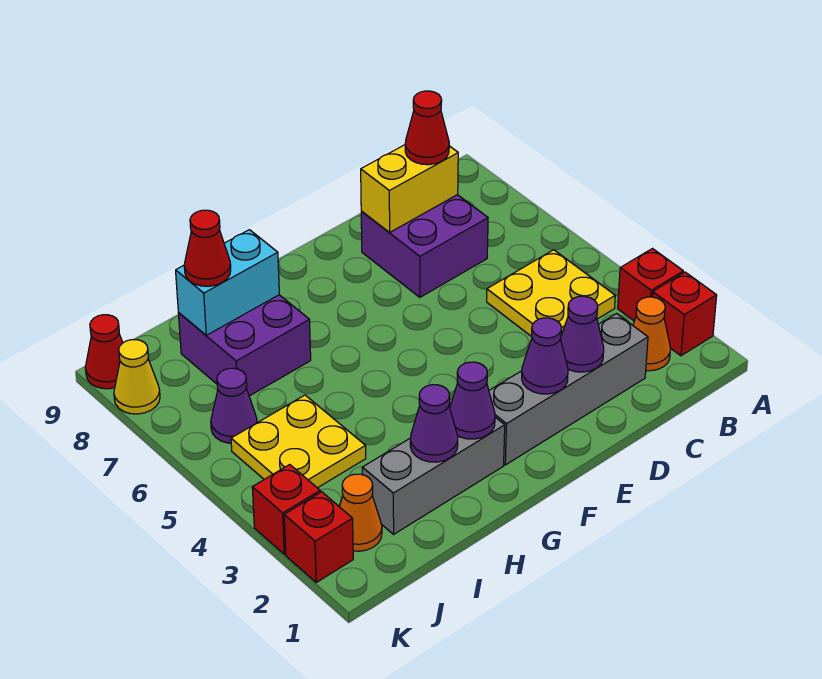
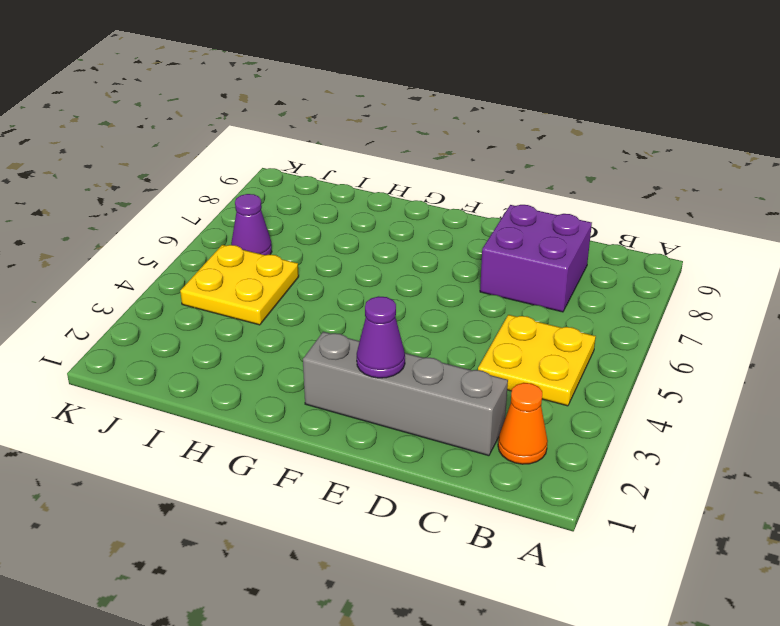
none -> red brick A2 level 1
none -> red brick A3 level 1
none -> grey brick G2:I2 level 1

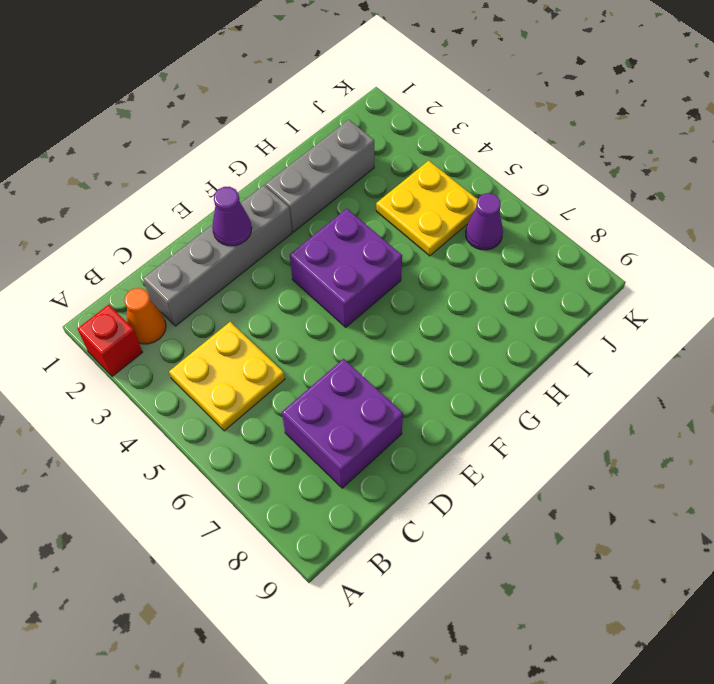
purple brick F4:G5 level 1 -> purple brick H7:I8 level 1
none -> red brick A3 level 1
none -> orange cone J2 level 1
none -> red brick K2 level 1

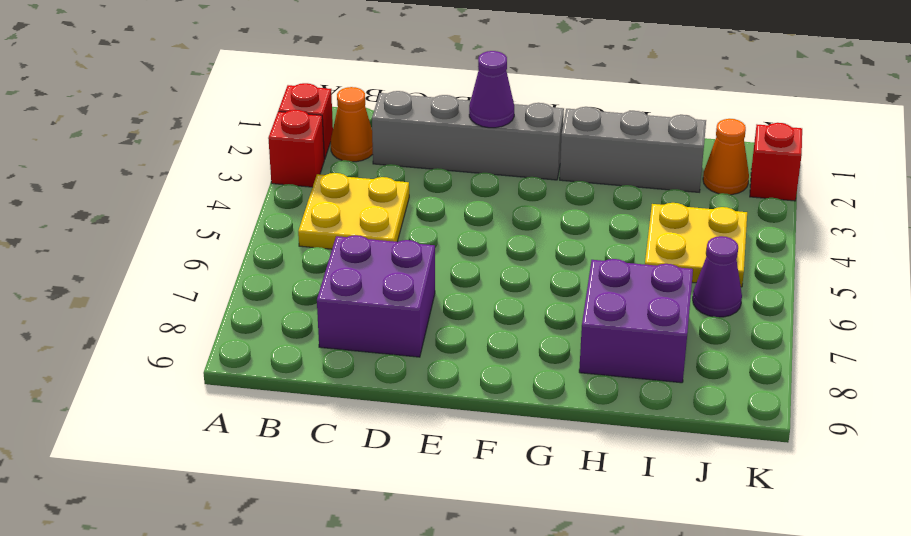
none -> red brick K3 level 1
none -> yellow cone K8 level 1
none -> red cone K9 level 1

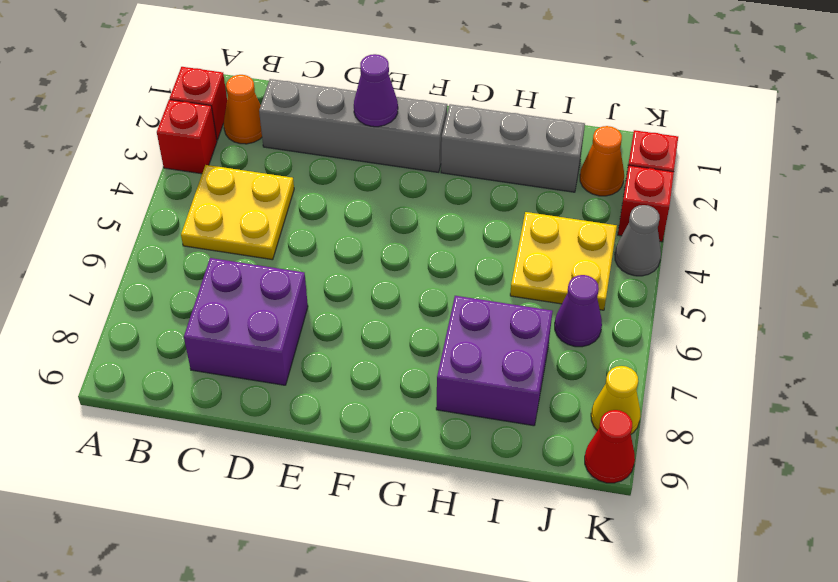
grey cone K4 level 1 -> none
none -> yellow brick C8:D8 level 2
none -> purple cone D2 level 2
none -> purple cone G2 level 2

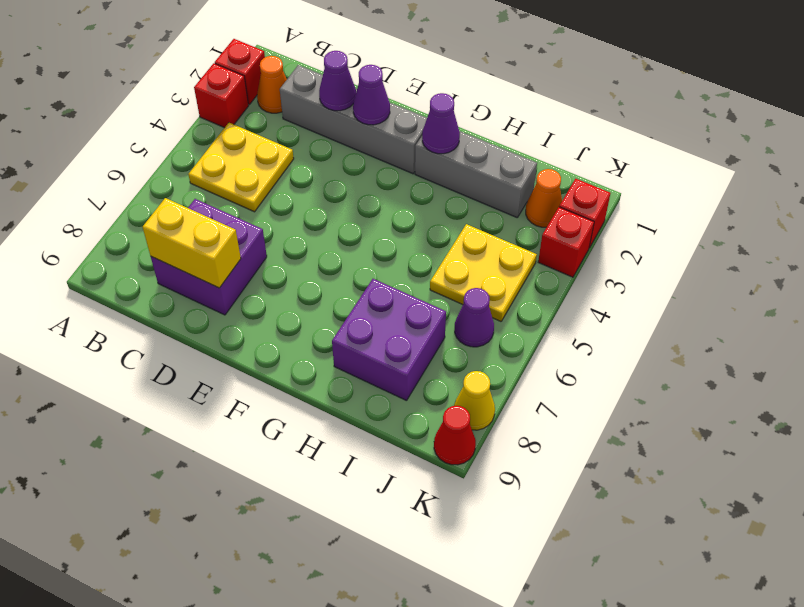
none -> purple cone H2 level 2
none -> cyan brick H8:I8 level 2
none -> red cone C8 level 3

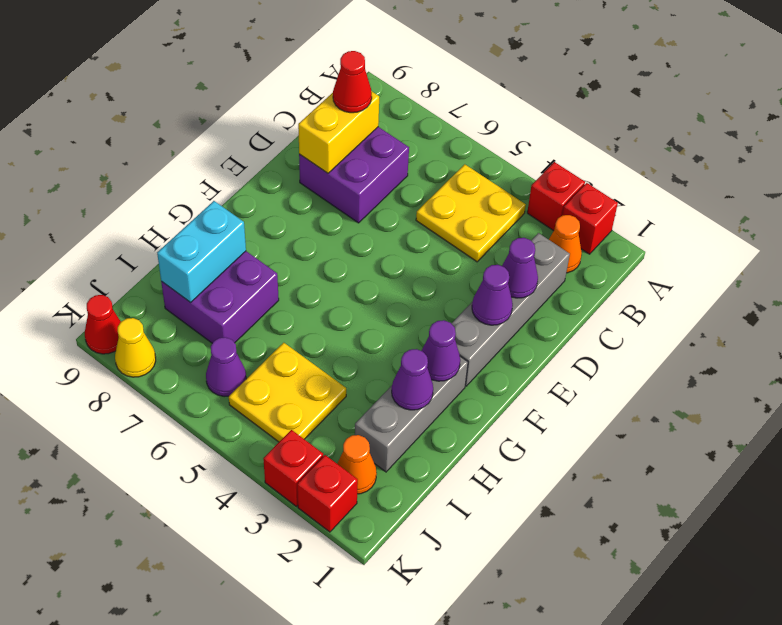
none -> red cone I8 level 3

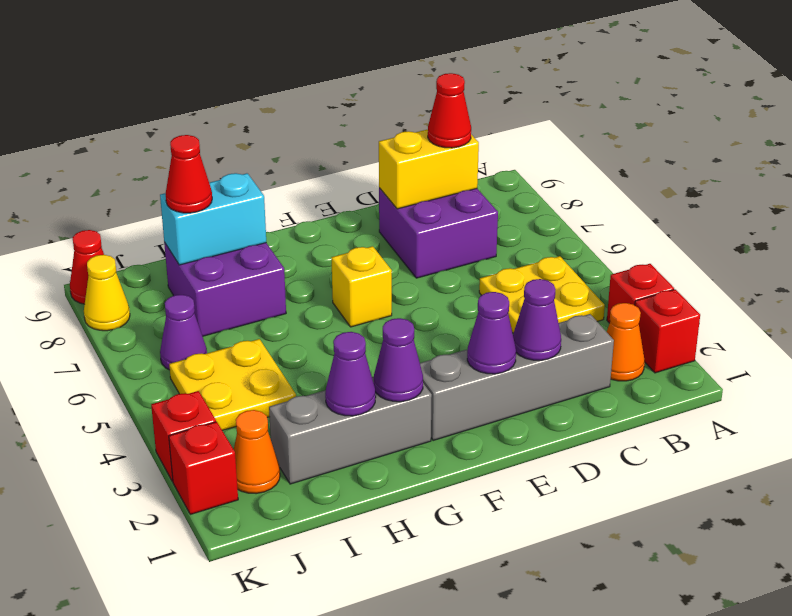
yellow brick F6 level 1 -> none

